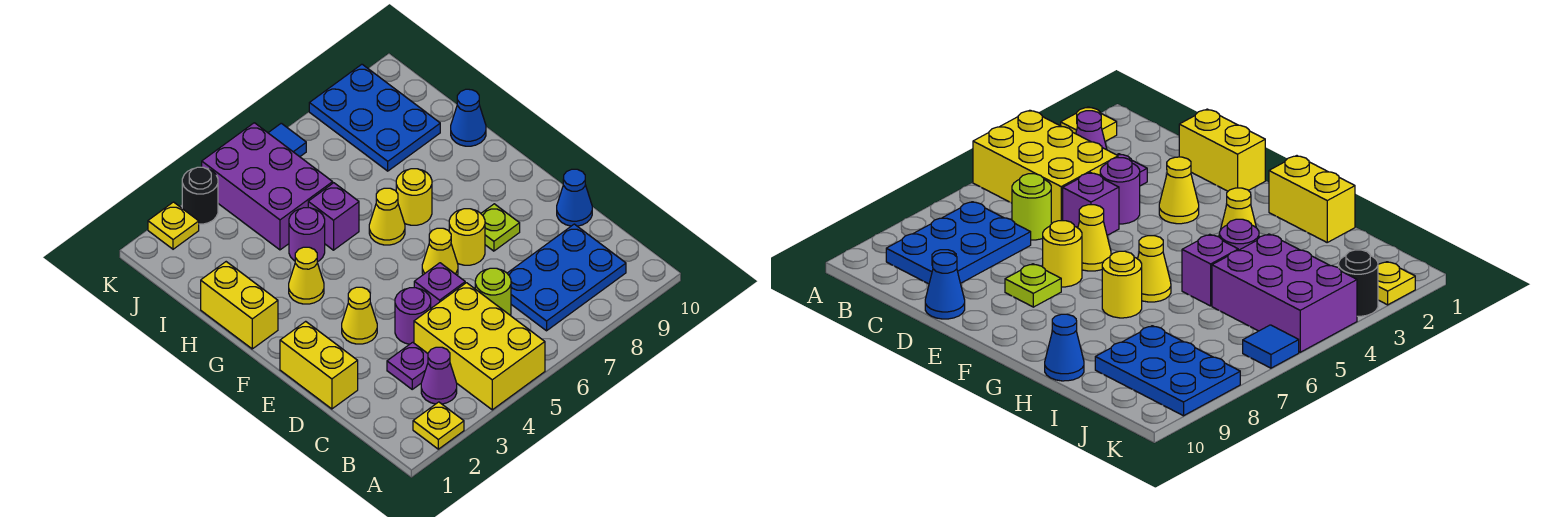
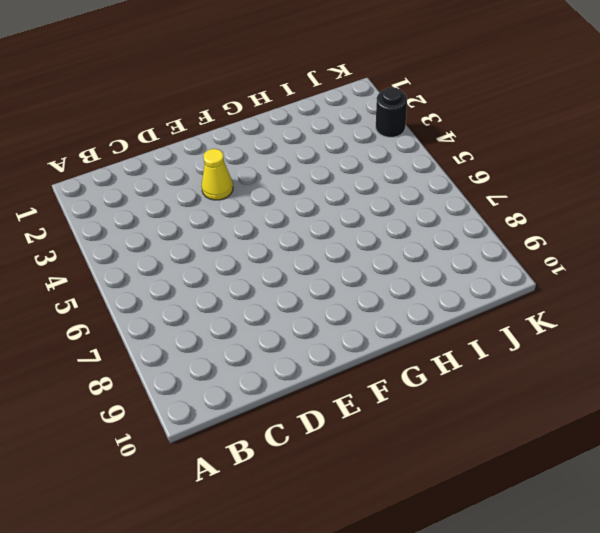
none -> yellow plate A2 level 1
none -> yellow brick A4:C5 level 1
none -> purple cone B3 level 1

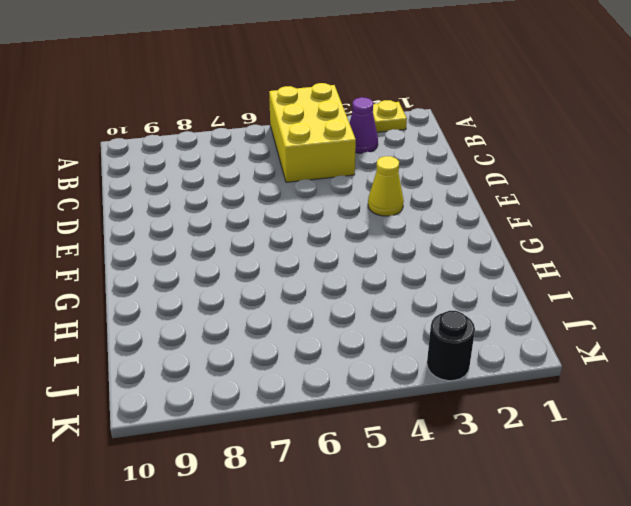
none -> blue plate B7:C9 level 1
none -> purple plate C3 level 1
none -> lime round brick C6 level 1

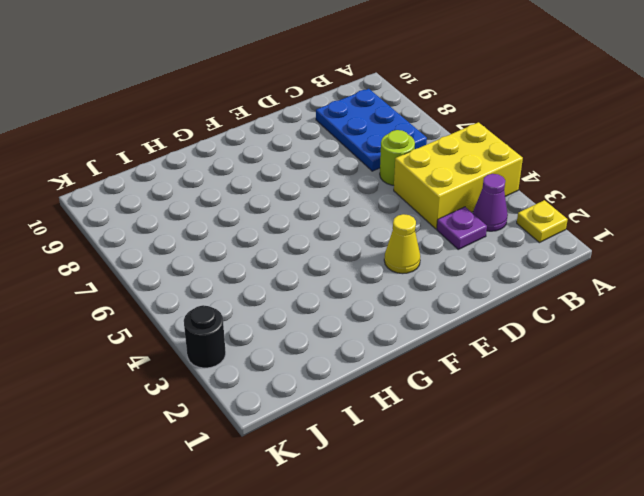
none -> yellow brick D1:E1 level 1
none -> purple round brick D4 level 1
none -> purple brick D5 level 1

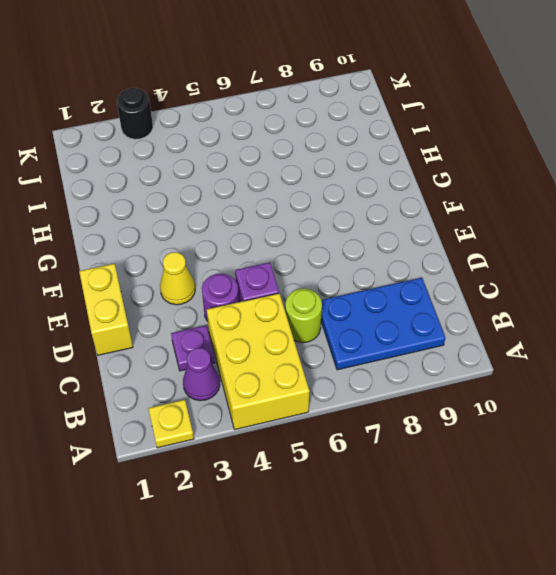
none -> blue cone D10 level 1
none -> yellow cone E6 level 1
none -> yellow round brick E7 level 1

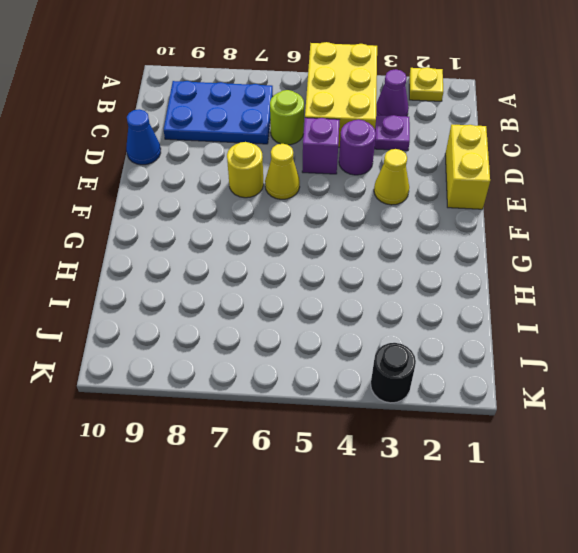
none -> lime plate E8 level 1
none -> yellow brick G1:H1 level 1
none -> yellow cone G3 level 1

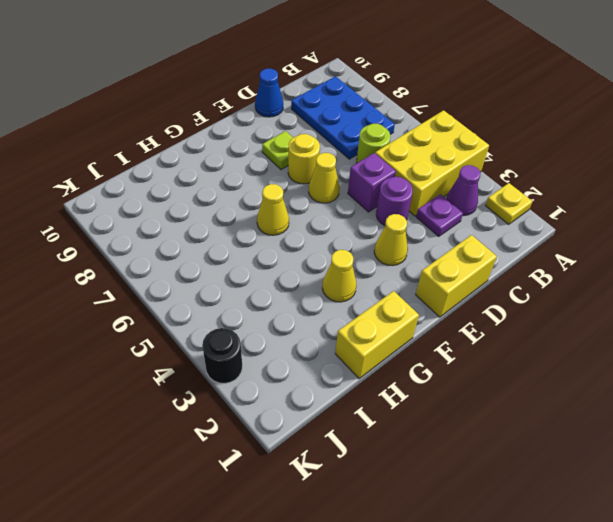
none -> yellow round brick G7 level 1
none -> purple round brick H4 level 1
none -> purple brick H5 level 1

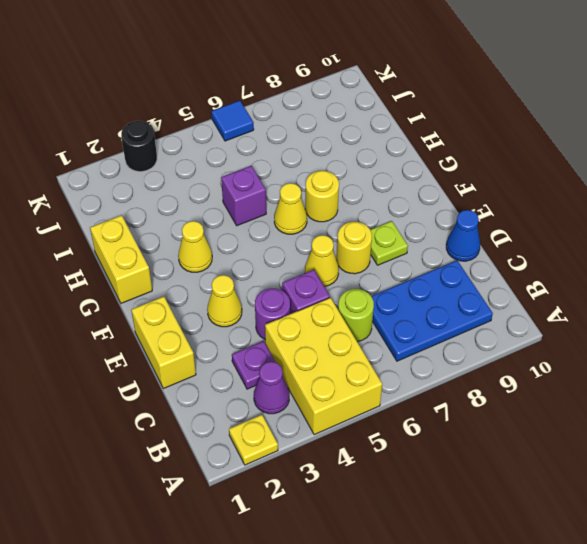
none -> purple round brick H4 level 1
none -> blue cone H10 level 1
none -> purple brick I4:K5 level 1

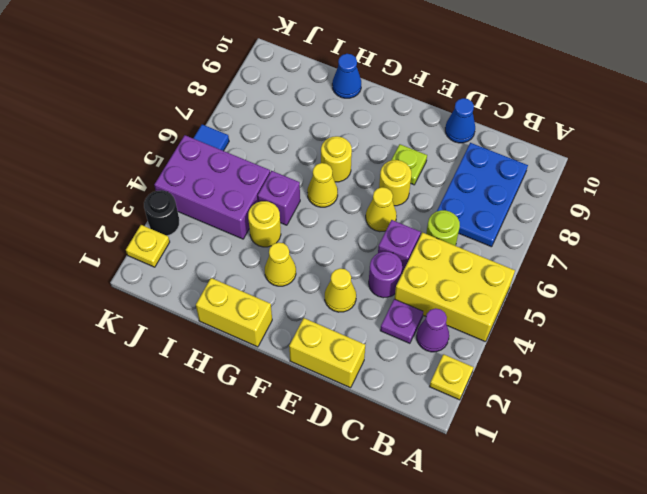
yellow round brick H4 level 1 -> purple round brick H4 level 1
none -> blue plate I8:K9 level 1

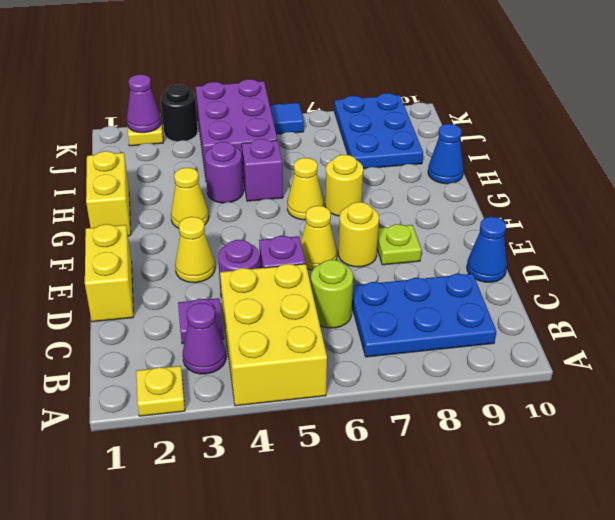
purple cone K2 level 2 -> none

